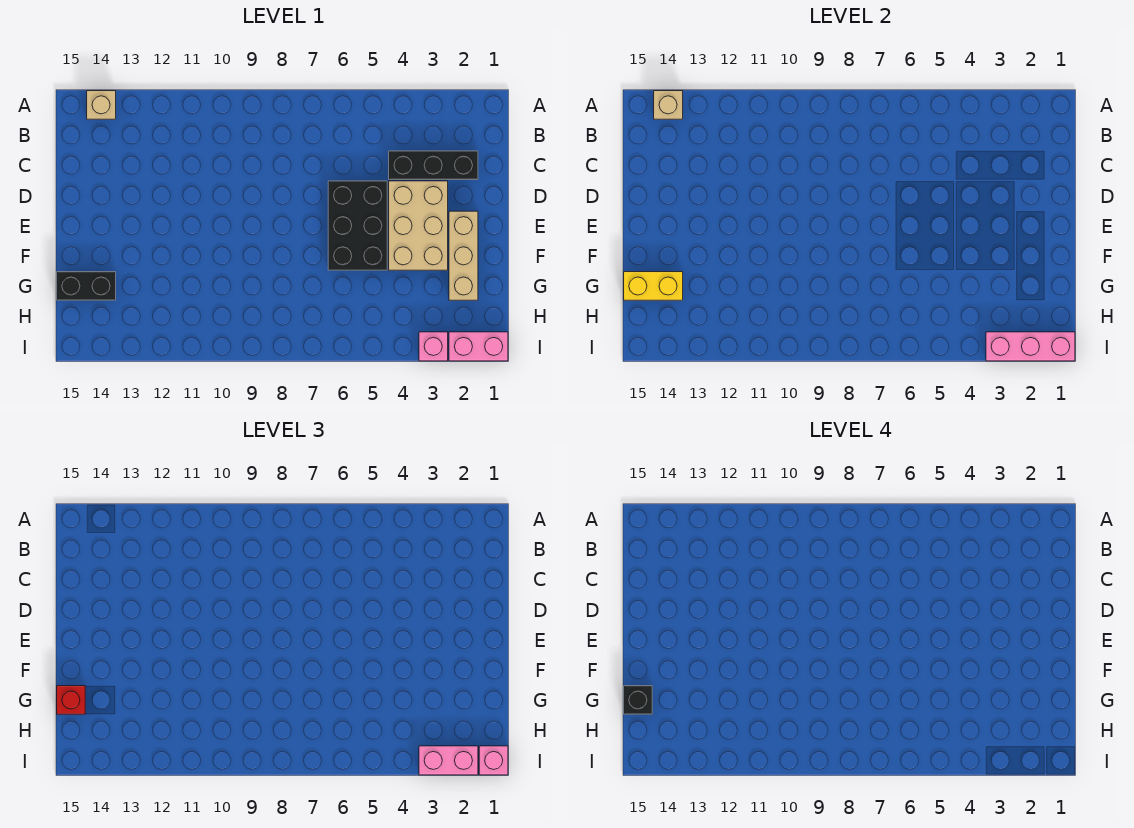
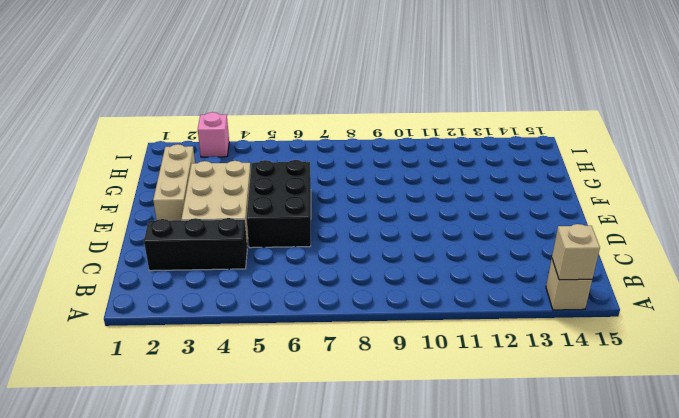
none -> black brick G14:G15 level 1
none -> pink brick I1:I2 level 1
none -> yellow brick G14:G15 level 2

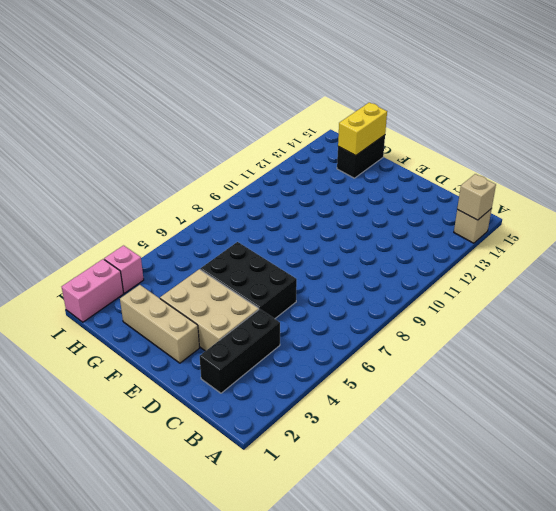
none -> pink brick I1:I3 level 2
none -> red brick G15 level 3
none -> pink brick I1 level 3

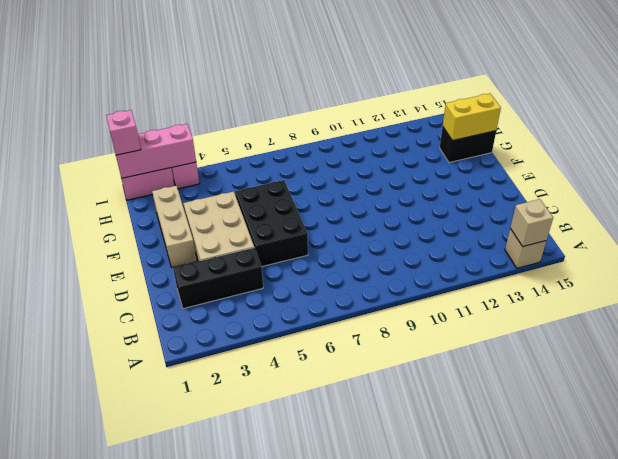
none -> red brick G15 level 3
none -> pink brick I2:I3 level 3
none -> black brick G15 level 4

